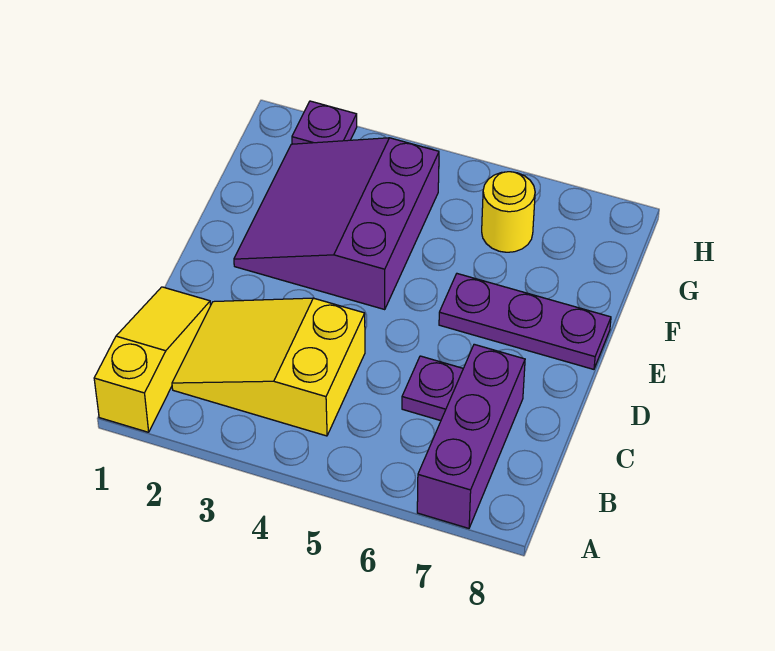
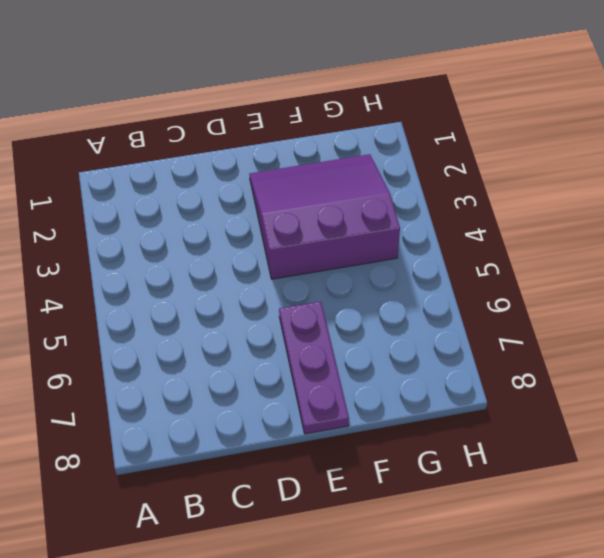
none -> yellow slope A1:C1 level 1 top A
none -> purple brick A7:C7 level 1

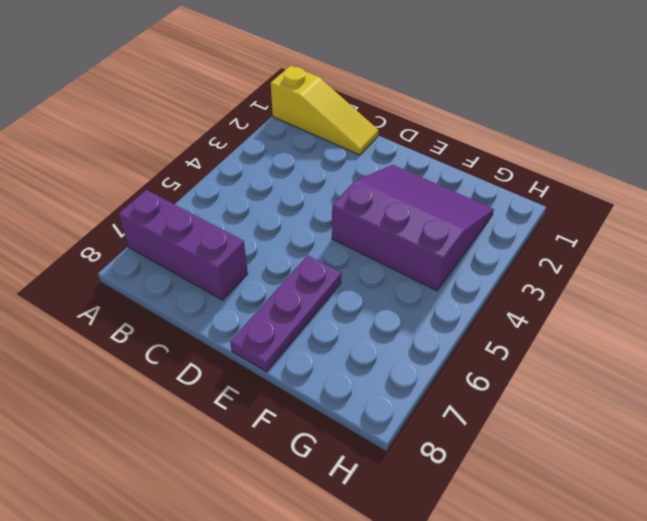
none -> yellow slope B2:C4 level 1 top 4
none -> purple plate C6 level 1

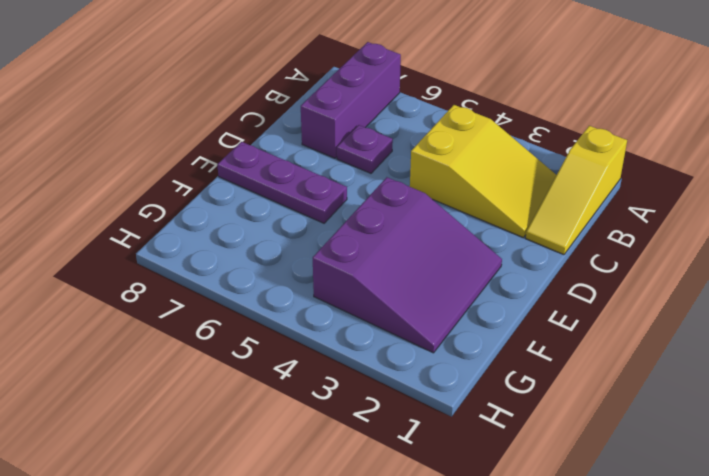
none -> yellow round brick G6 level 1
none -> purple plate H2 level 1

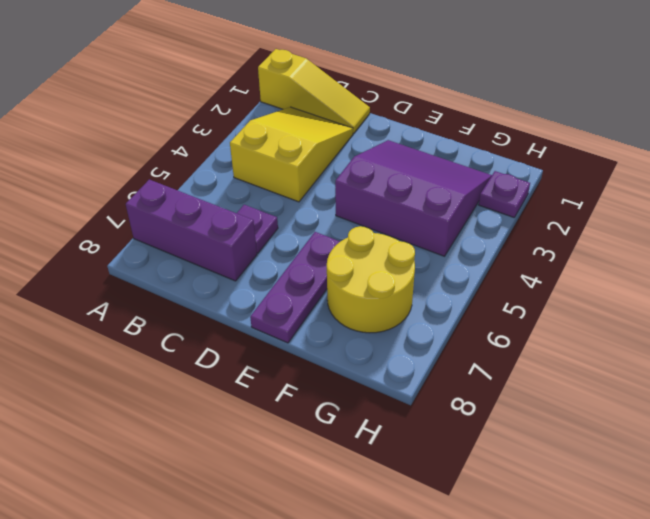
yellow round brick F6:G7 level 1 -> yellow round brick G6 level 1

